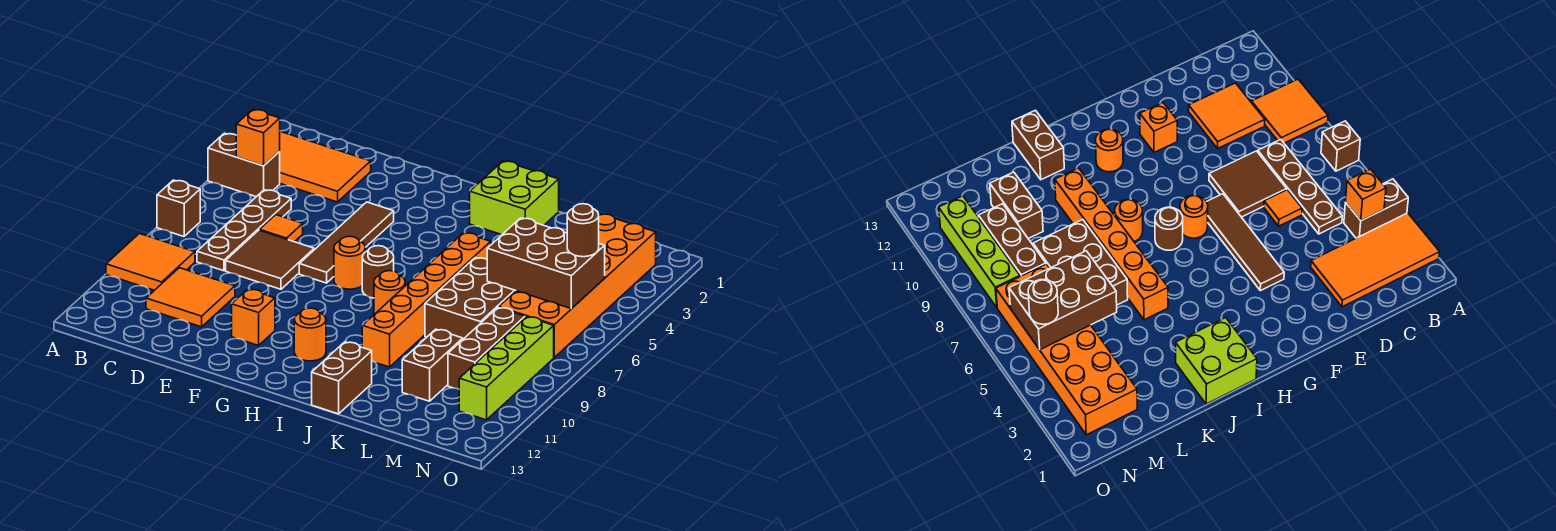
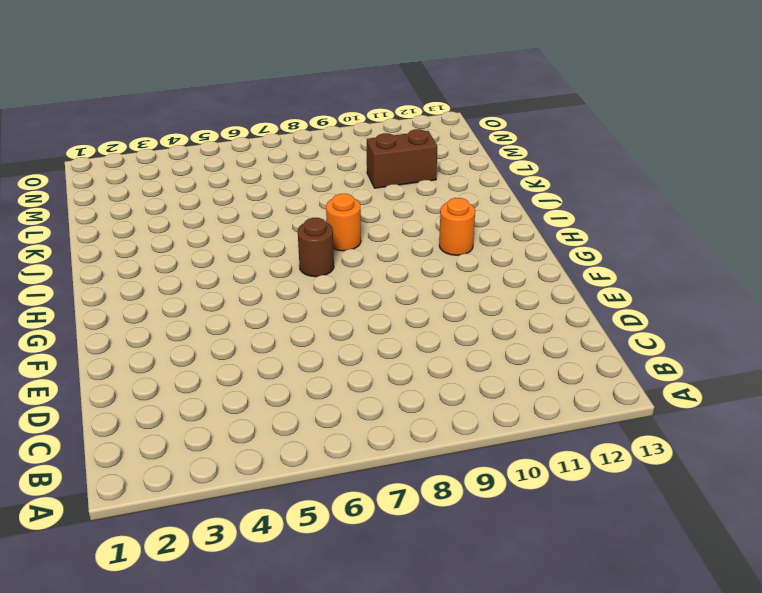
none -> orange tile A2:D3 level 1
none -> brown brick A4:B4 level 1
none -> brown brick A7 level 1

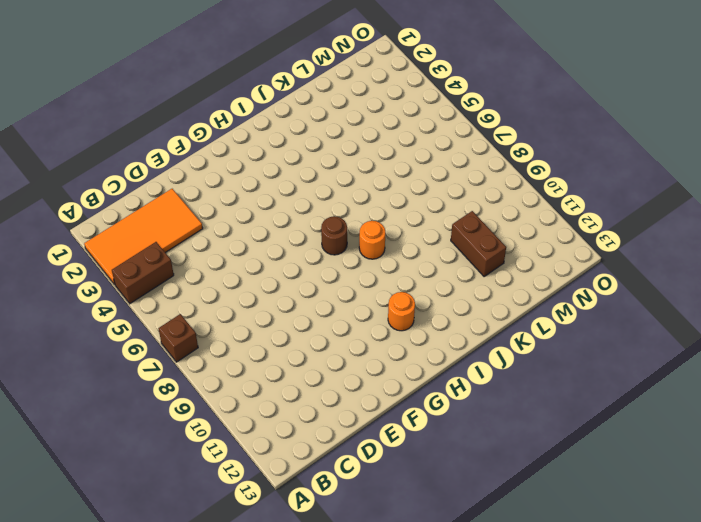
none -> orange tile A9:B10 level 1
none -> brown plate C5:C8 level 1
none -> orange tile C10:D11 level 1

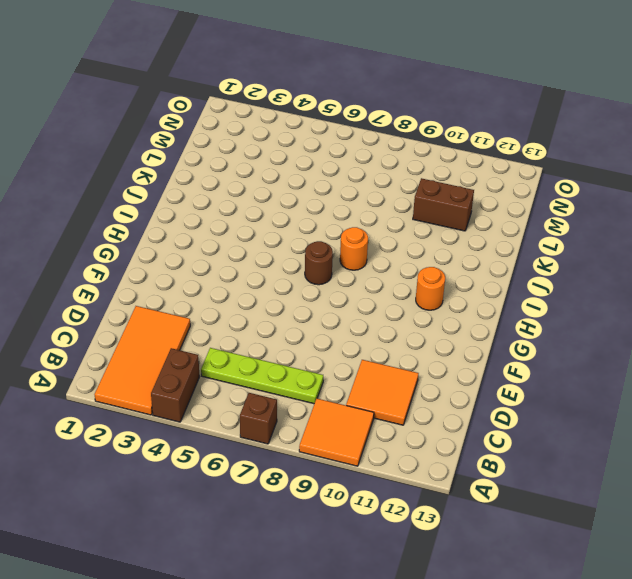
lime plate C5:C8 level 1 -> brown plate C5:C8 level 1
none -> orange tile D6 level 1
none -> brown tile D7:E8 level 1
none -> brown tile F4:F7 level 1

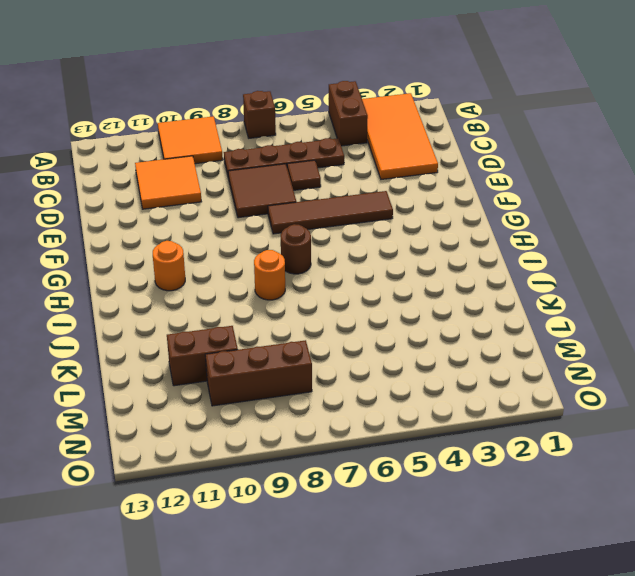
brown tile D6 level 1 -> orange tile D6 level 1
none -> orange brick F11 level 1
none -> orange round brick G7 level 1
none -> lime brick I1:J2 level 1

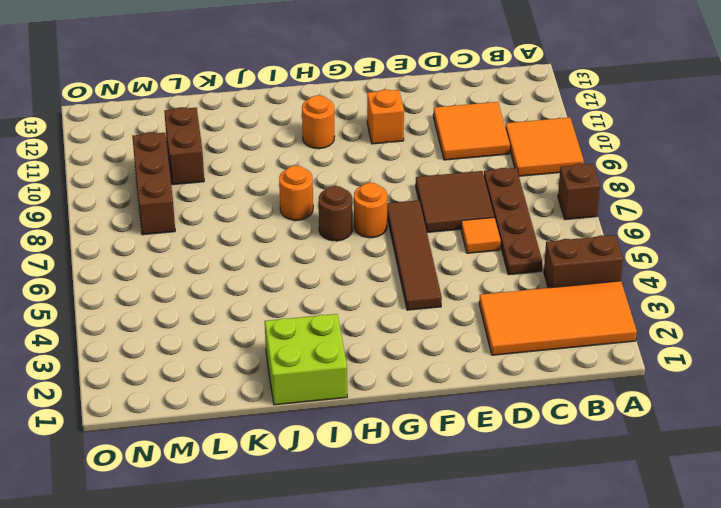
none -> orange brick J5:J10 level 1
none -> brown brick J12:J13 level 1
none -> brown brick K6:L8 level 1

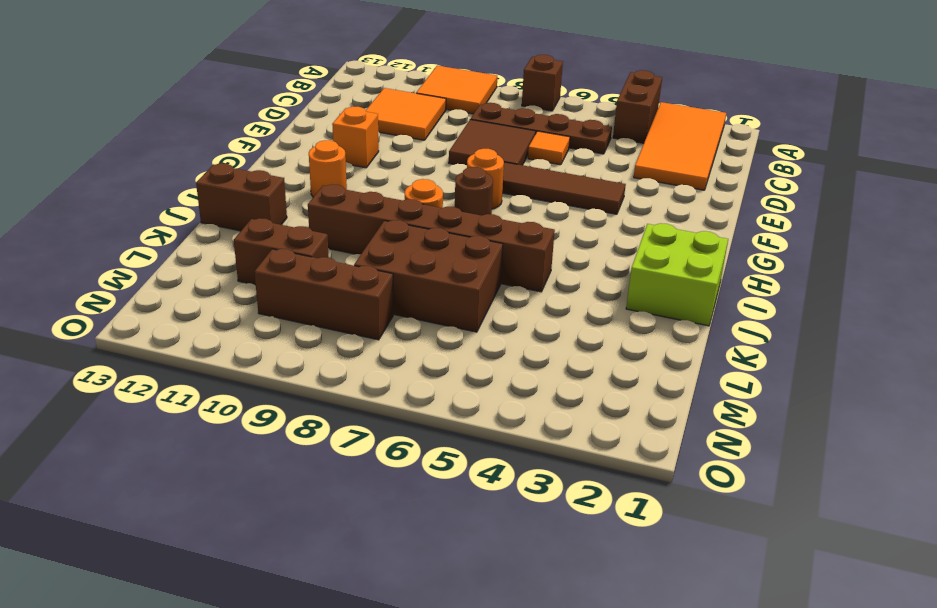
brown brick J5:J10 level 1 -> orange brick J5:J10 level 1
none -> orange brick M2:N7 level 1
none -> lime brick N8:N11 level 1
none -> orange brick B4 level 2

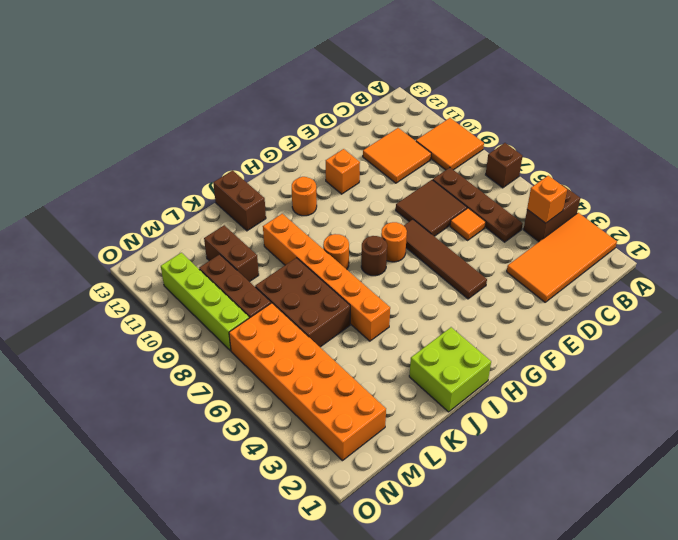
none -> brown brick L5:N6 level 2
none -> brown round brick N5 level 3

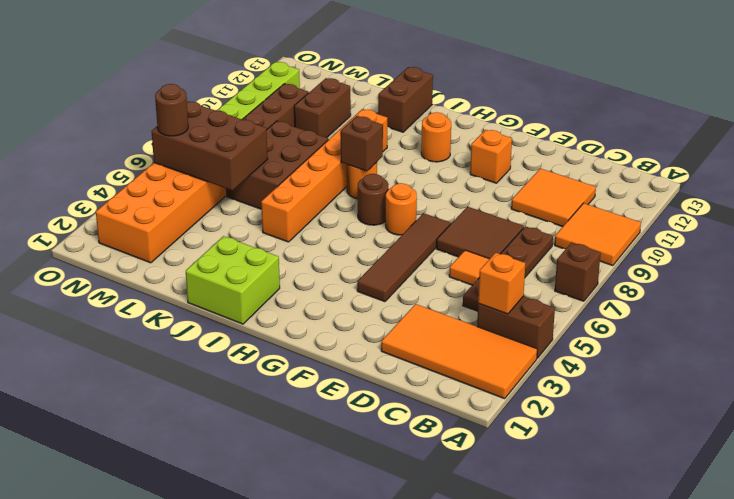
brown brick I8 level 2 -> none

